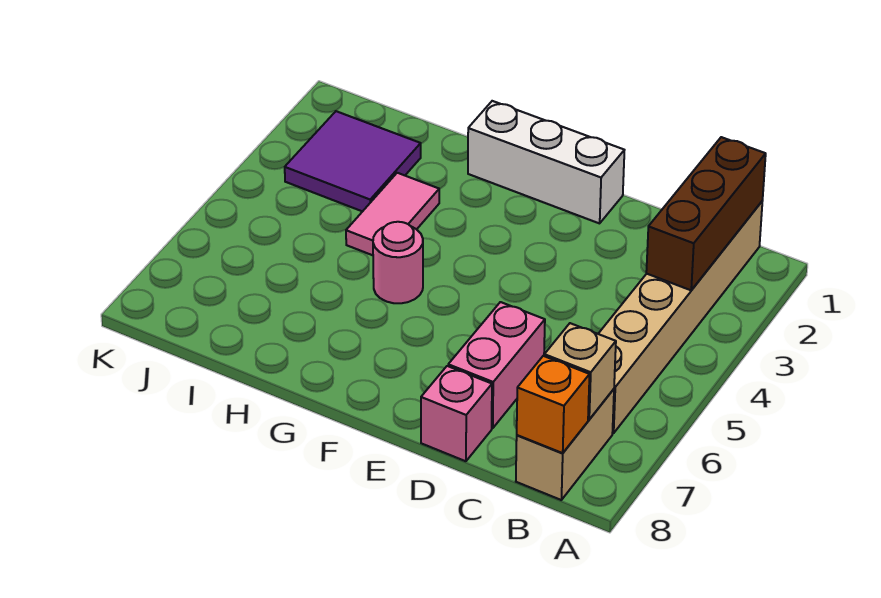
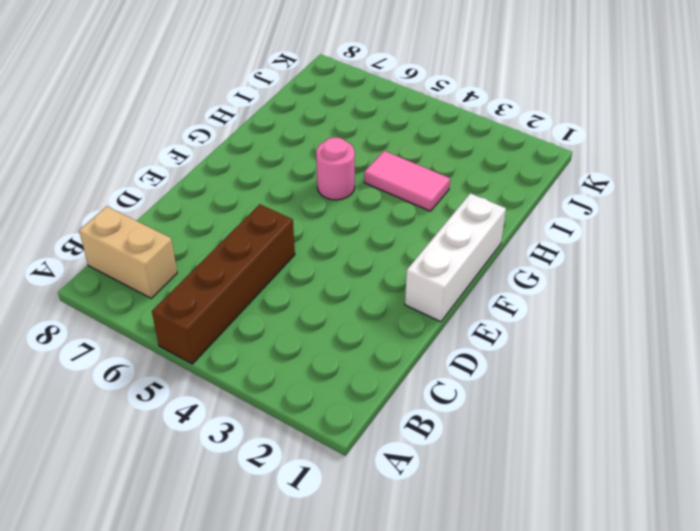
brown brick A5:D5 level 1 -> tan brick B1:B6 level 1
none -> pink brick D6:D7 level 1
none -> pink brick D8 level 1

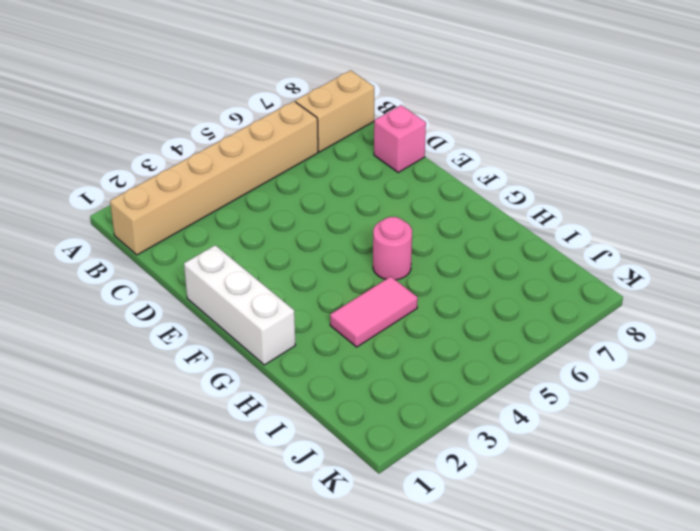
none -> pink brick D6:D7 level 1
none -> purple tile I2:J3 level 1

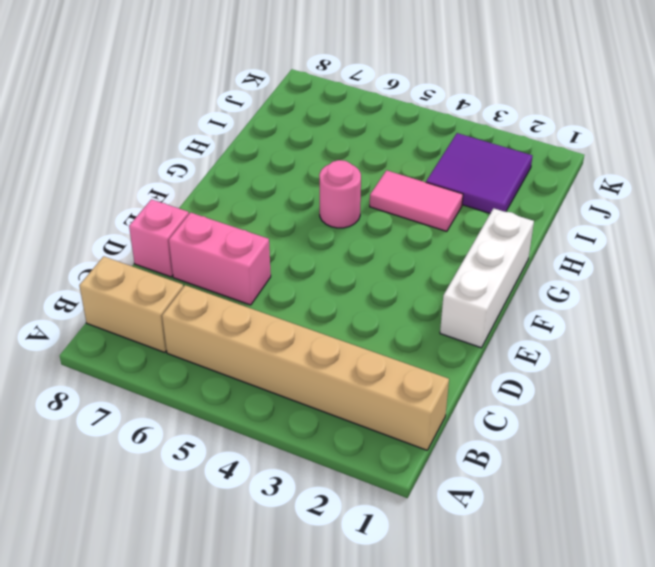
none -> brown brick B1:B3 level 2
none -> tan brick B7 level 2

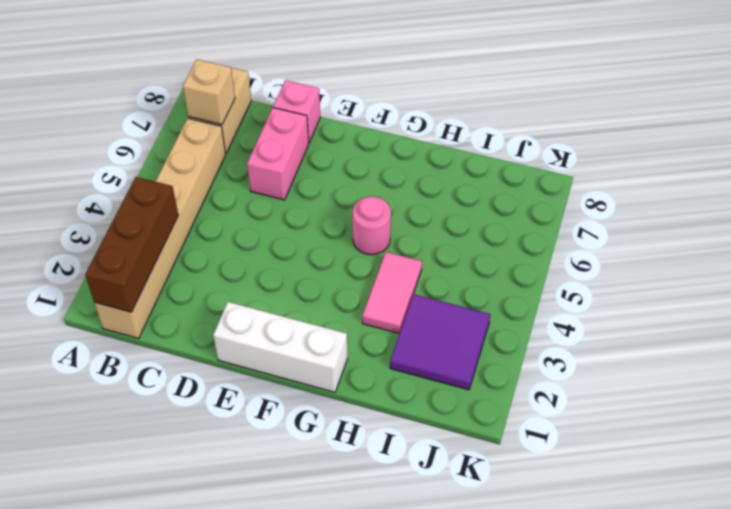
none -> orange brick B8 level 2

